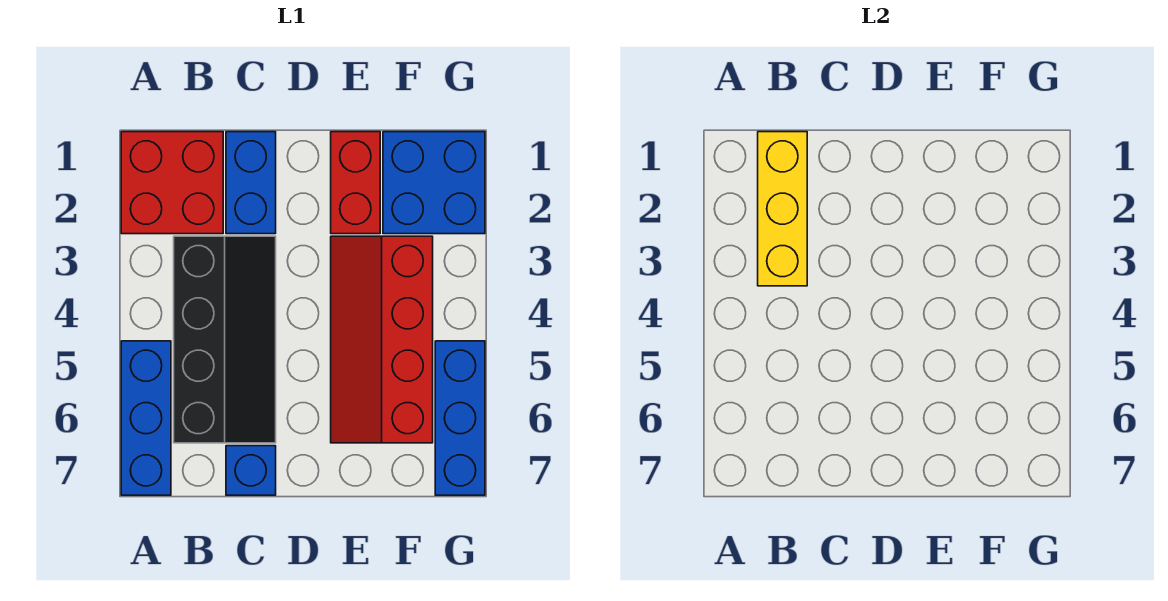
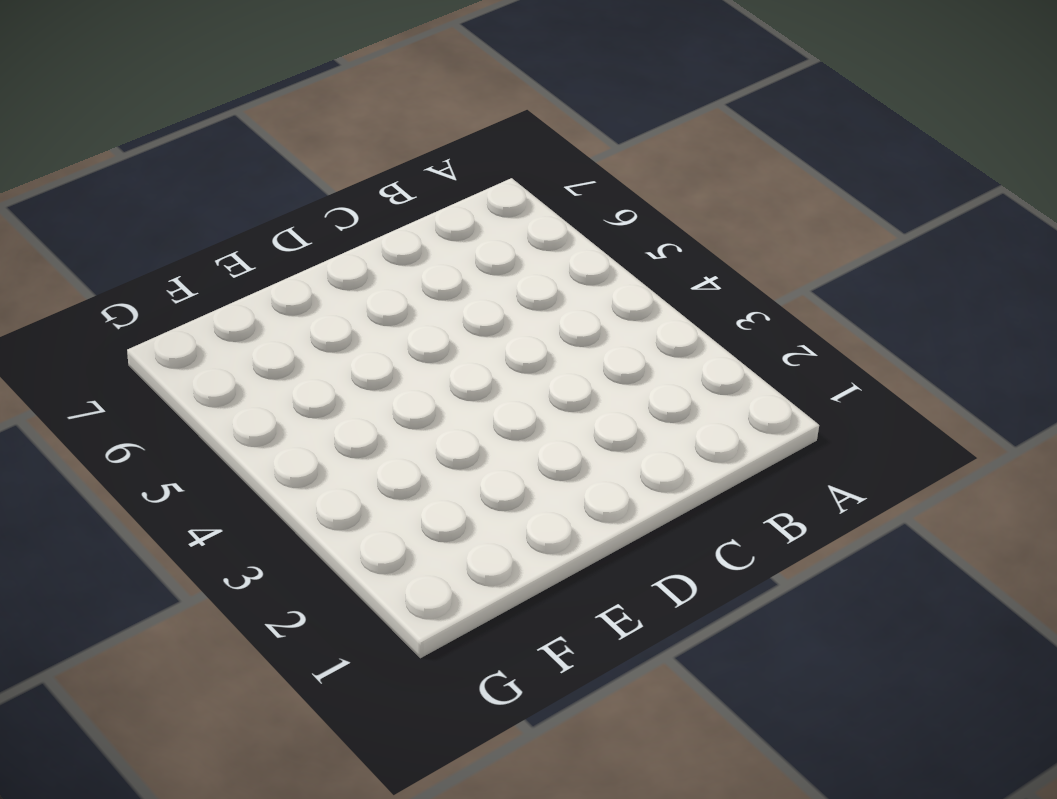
none -> red brick A1:B2 level 1
none -> blue brick A5:A7 level 1

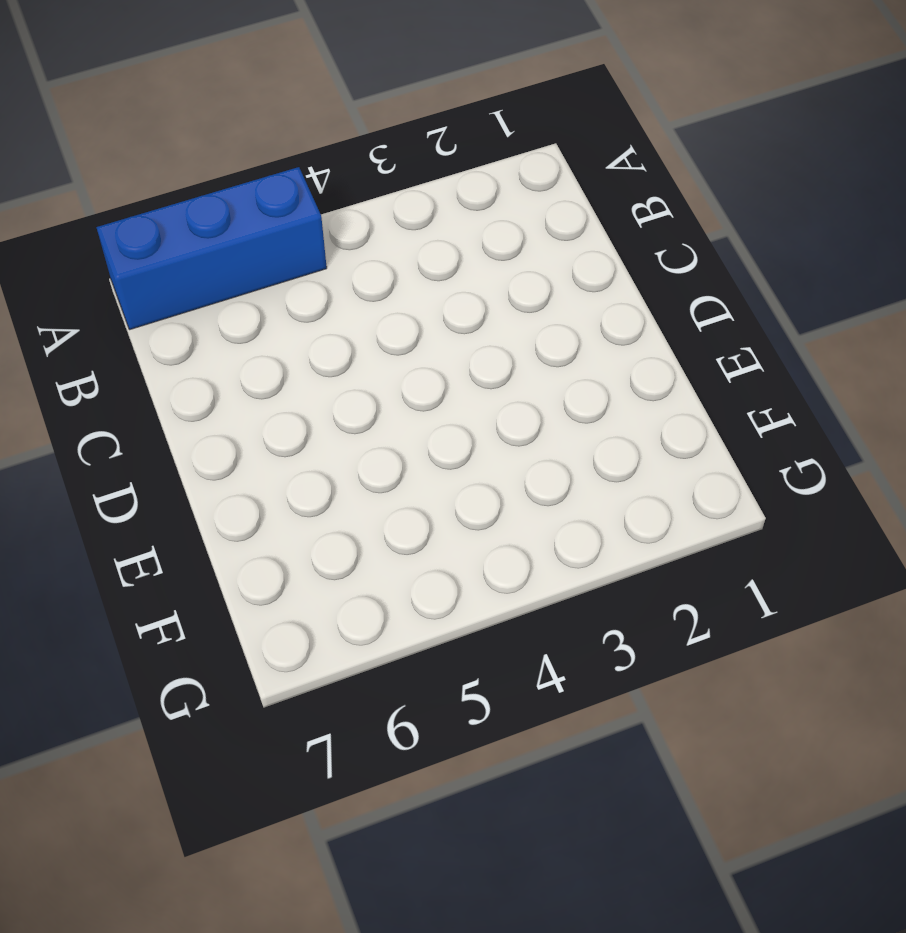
none -> red brick A1:B2 level 1
none -> black slope B3:C6 level 1 top B

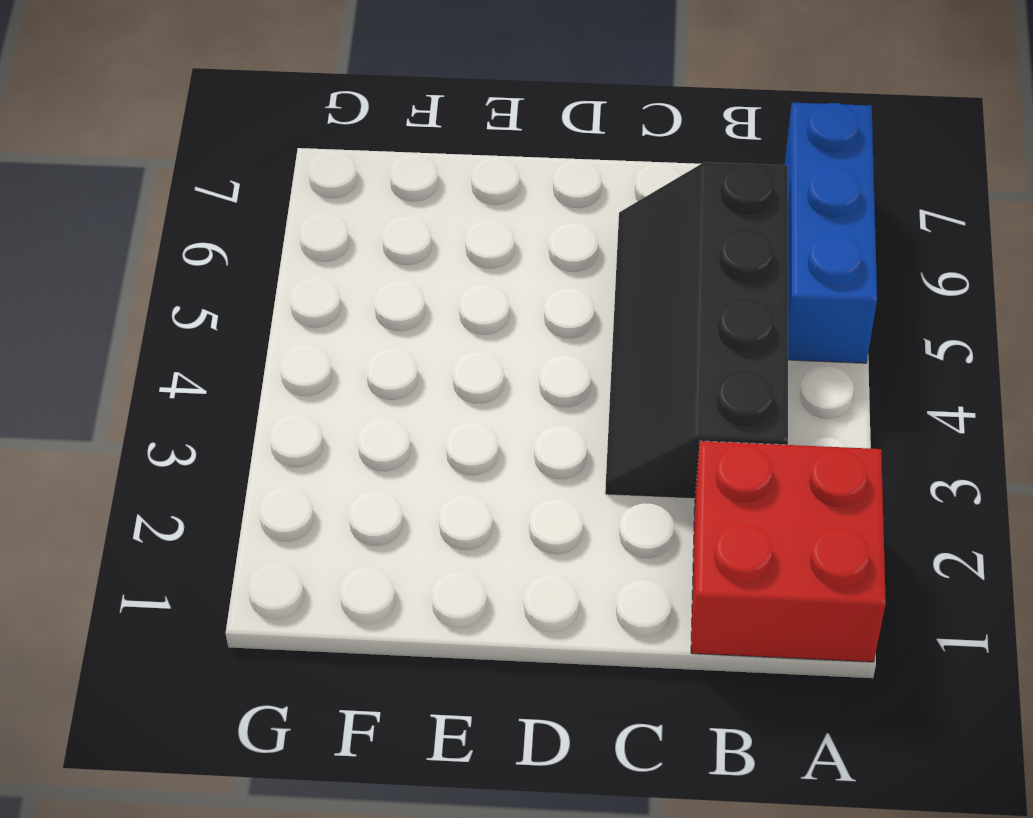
none -> blue brick C1:C2 level 1
none -> blue brick C7 level 1

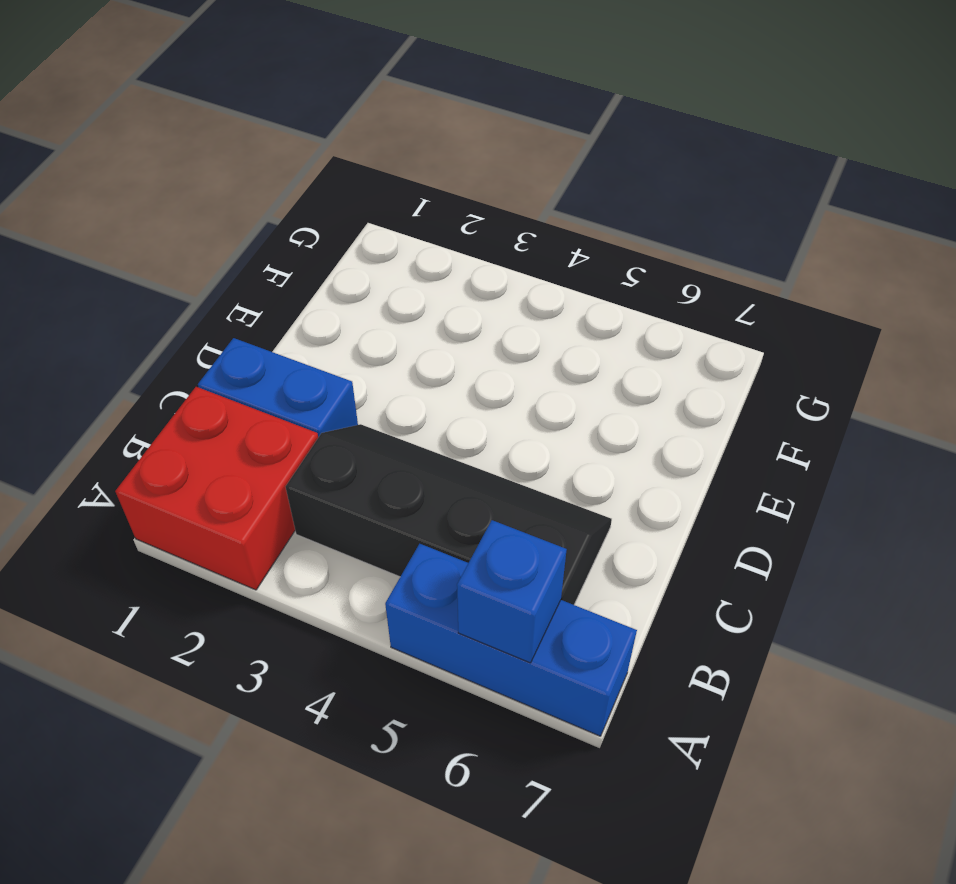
blue brick A6 level 2 -> blue brick C7 level 1
none -> red brick E1:E2 level 1
none -> red slope E3:F6 level 1 top F

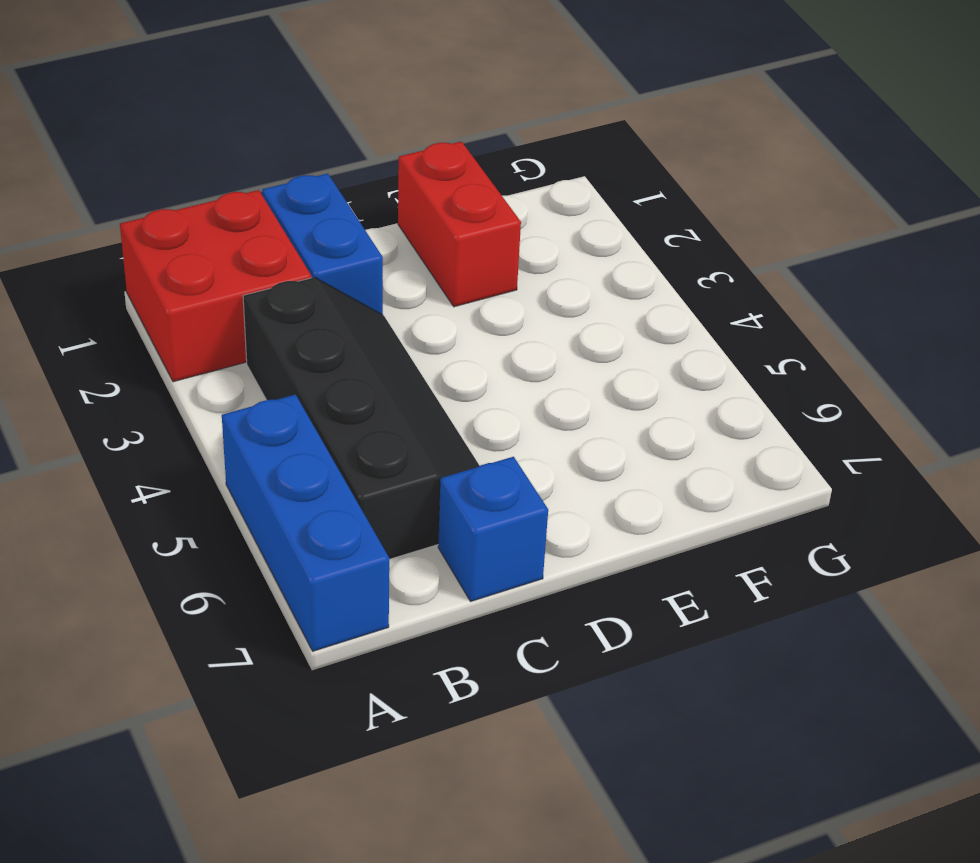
none -> red slope E3:F6 level 1 top F
none -> blue brick F1:G2 level 1

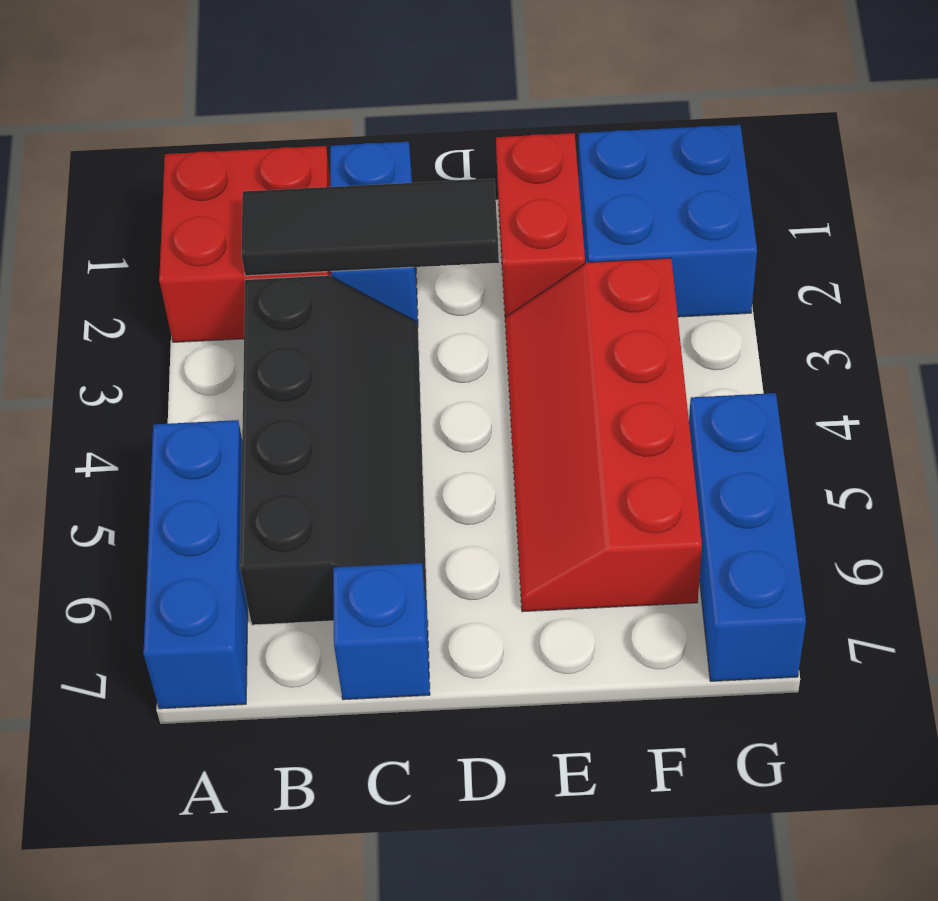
black tile B2:D2 level 2 -> yellow brick B1:B3 level 2

